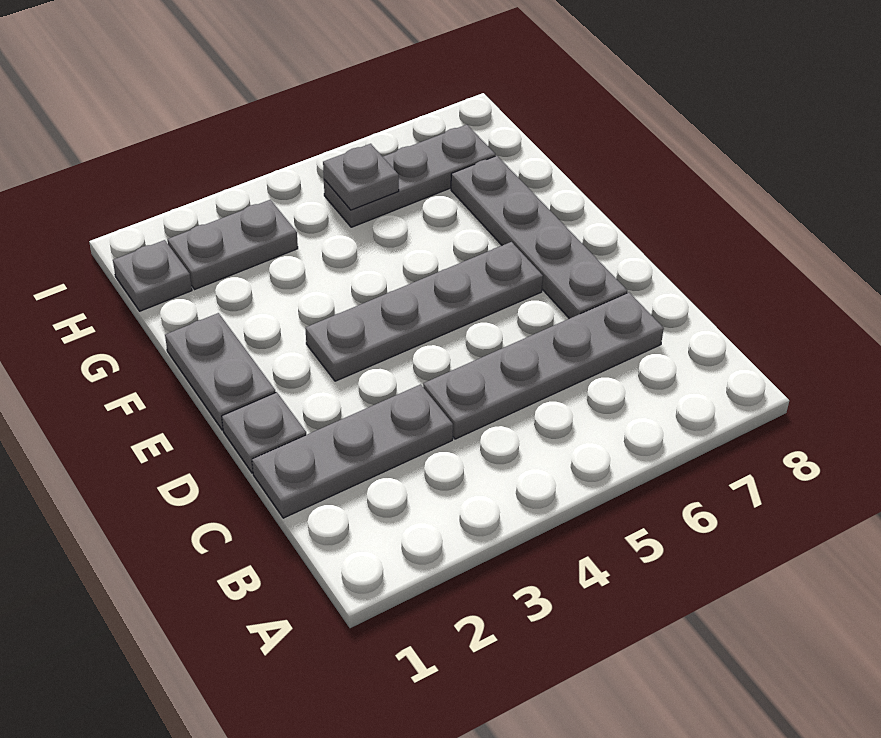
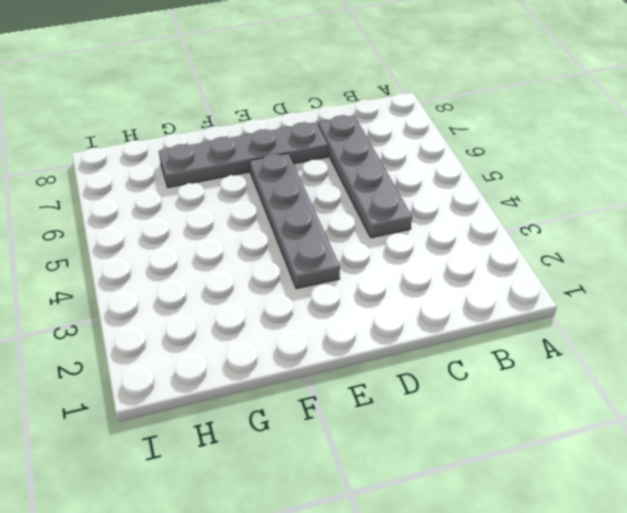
none -> grey plate C1:C3 level 1
none -> grey plate D1 level 1

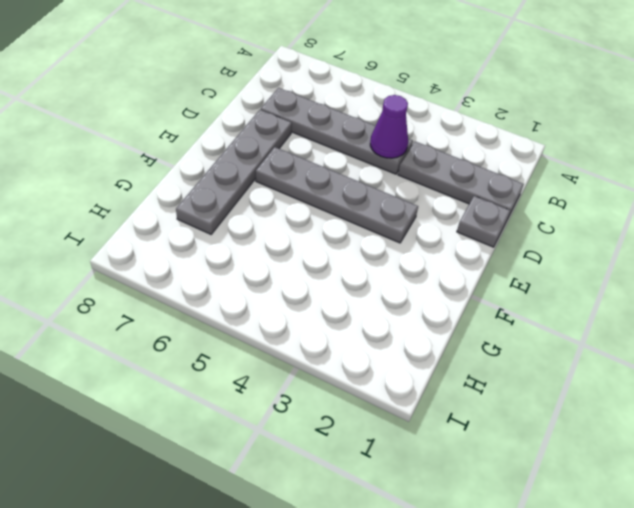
purple cone C4 level 2 -> none
none -> grey plate E1:F1 level 1
none -> grey plate H1 level 1

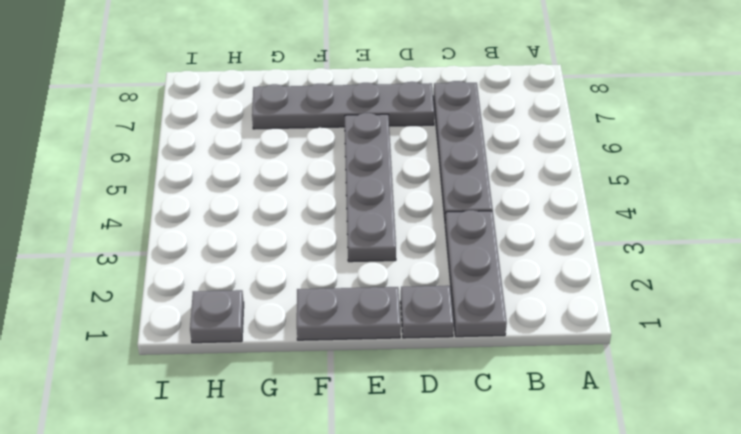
none -> grey plate H2:H3 level 1
none -> grey plate H5:H7 level 1

